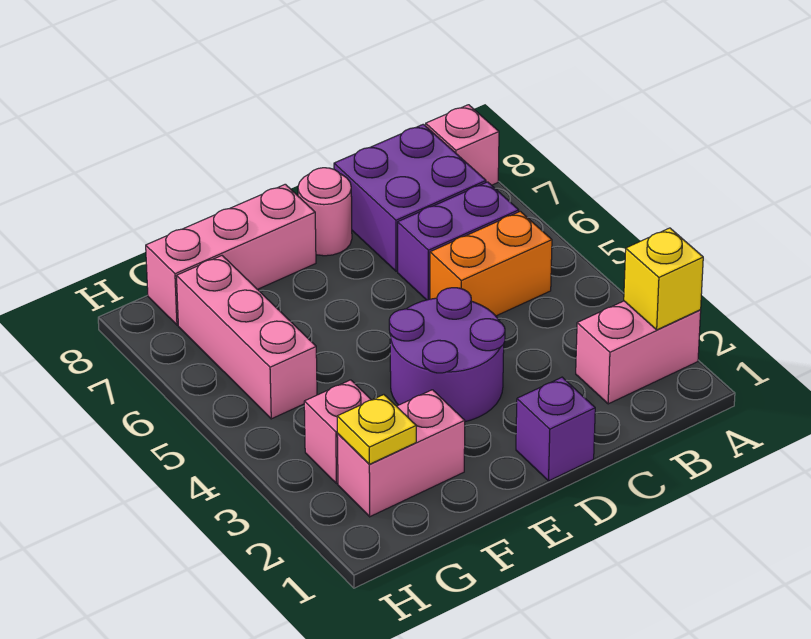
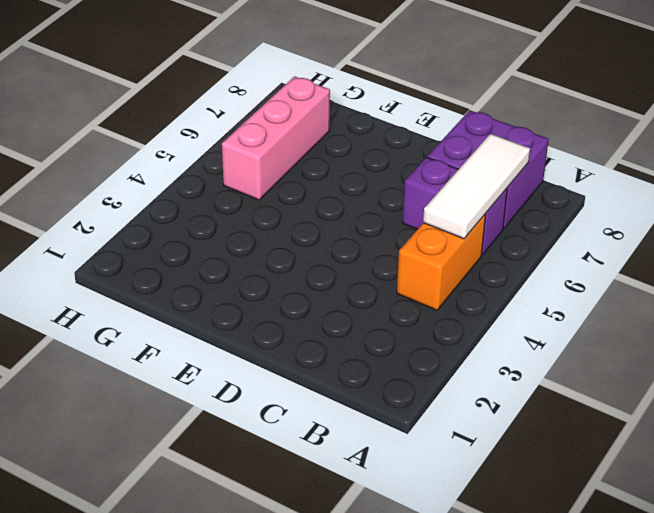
orange brick B4:B5 level 1 -> orange brick B5:C5 level 1
white tile B5:B7 level 2 -> none
none -> pink brick A2:B2 level 1
none -> pink brick A8 level 1
none -> purple brick D1 level 1

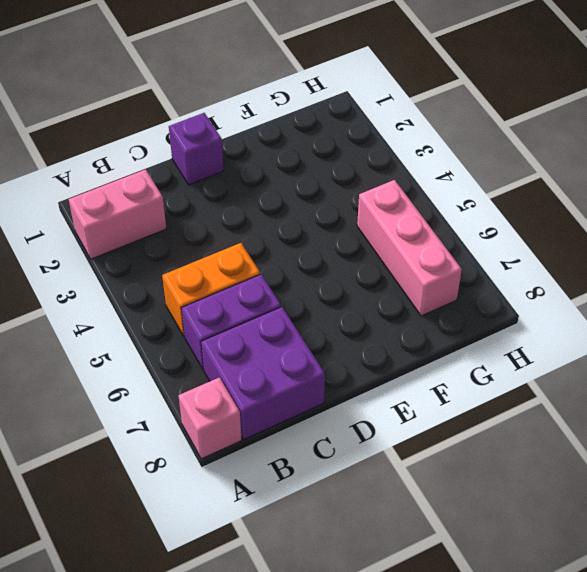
none -> purple round brick D3:E4 level 1
none -> pink round brick D8 level 1
none -> pink brick E8:G8 level 1

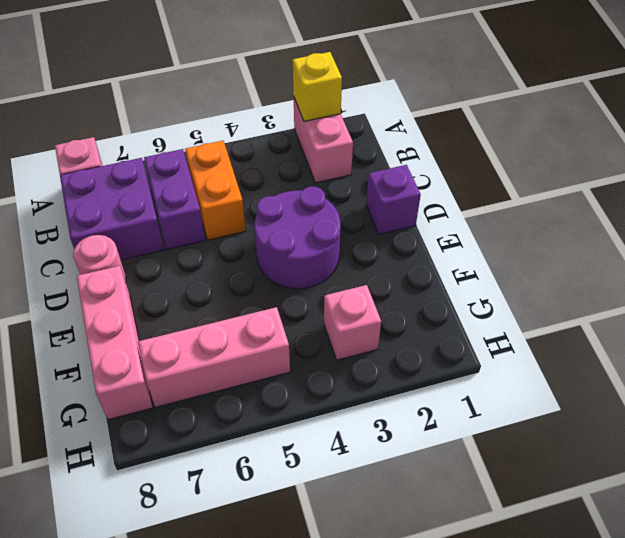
none -> pink brick F2:G2 level 1
none -> yellow plate G2 level 2

